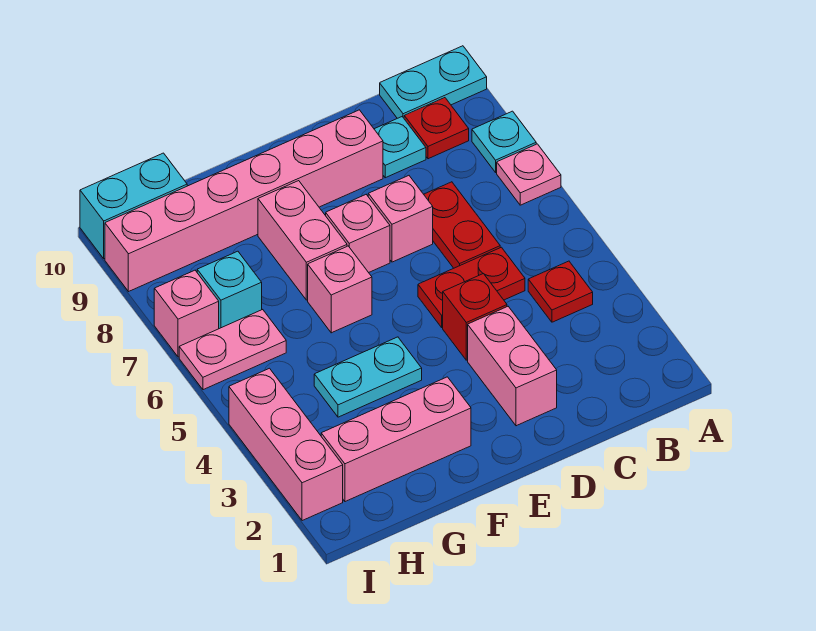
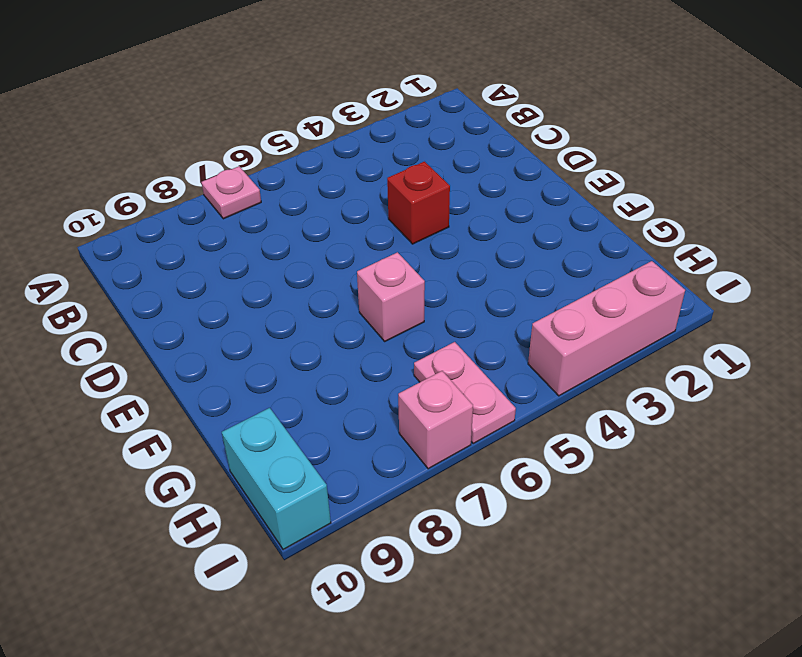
none -> cyan plate A8 level 1
none -> cyan plate A10:B10 level 1
none -> red plate B4 level 1

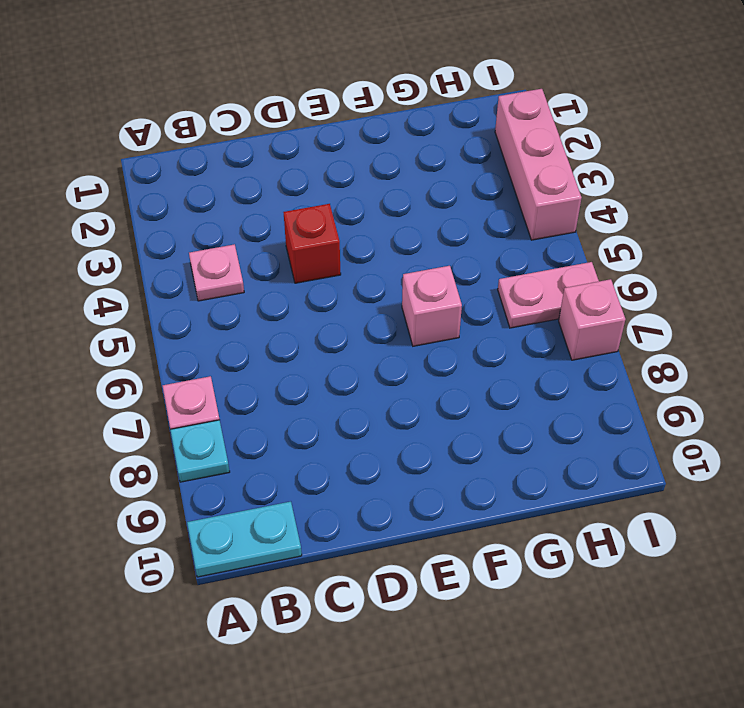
pink plate B4 level 1 -> red plate B4 level 1
none -> red plate B9 level 1
none -> red plate C5:D5 level 1
none -> red plate C6:C7 level 1

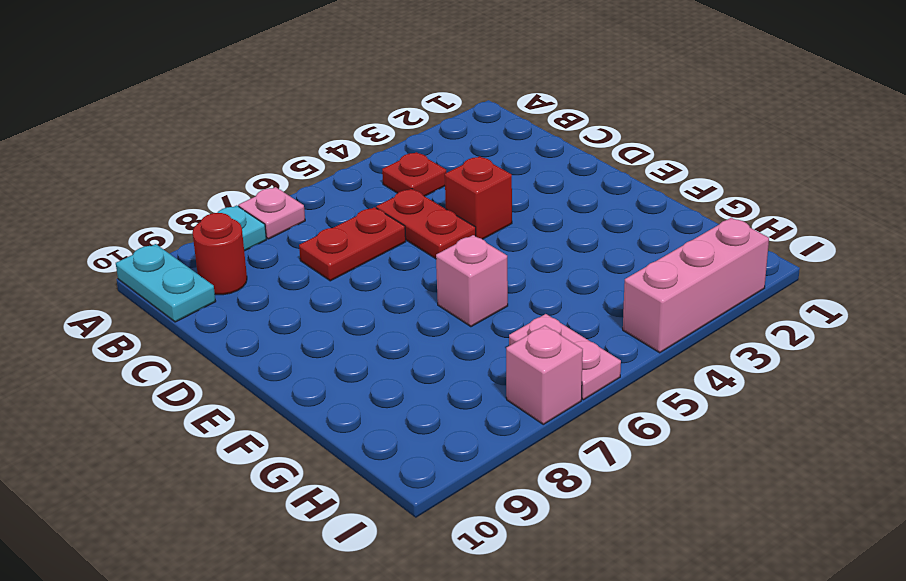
red round brick B9 level 1 -> red plate B9 level 1
none -> cyan plate C9 level 1
none -> pink brick D2:D3 level 1
none -> pink brick D7 level 1

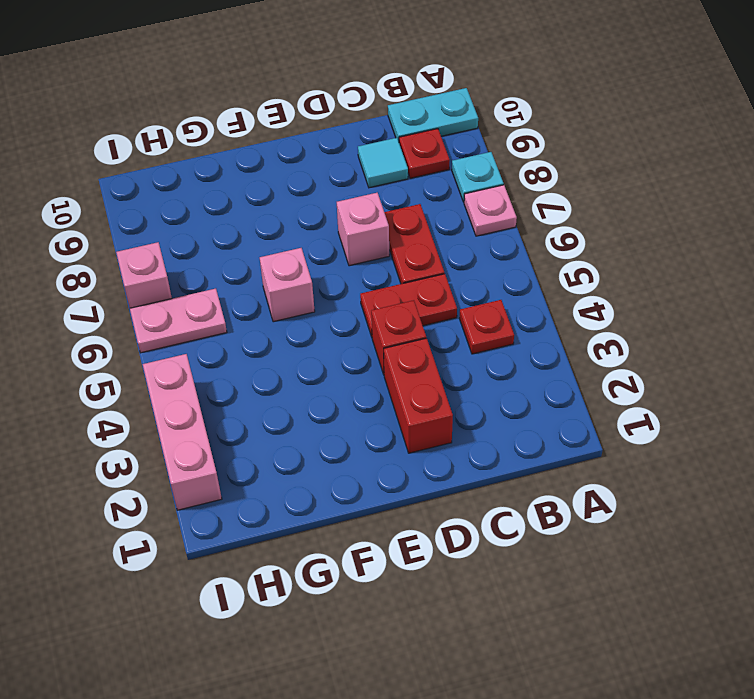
cyan tile C9 level 1 -> cyan plate C9 level 1
red brick D2:D3 level 1 -> pink brick D2:D3 level 1
none -> pink brick D9:I9 level 1
none -> pink brick E7 level 1
none -> pink brick F2:H2 level 1

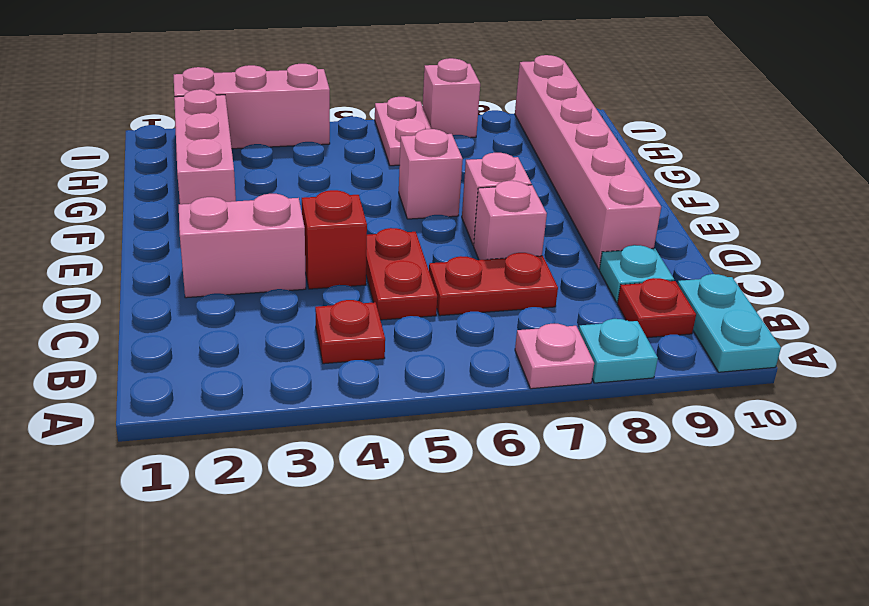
none -> cyan plate F4:G4 level 1
none -> pink brick F7:F8 level 1
none -> cyan brick H7 level 1

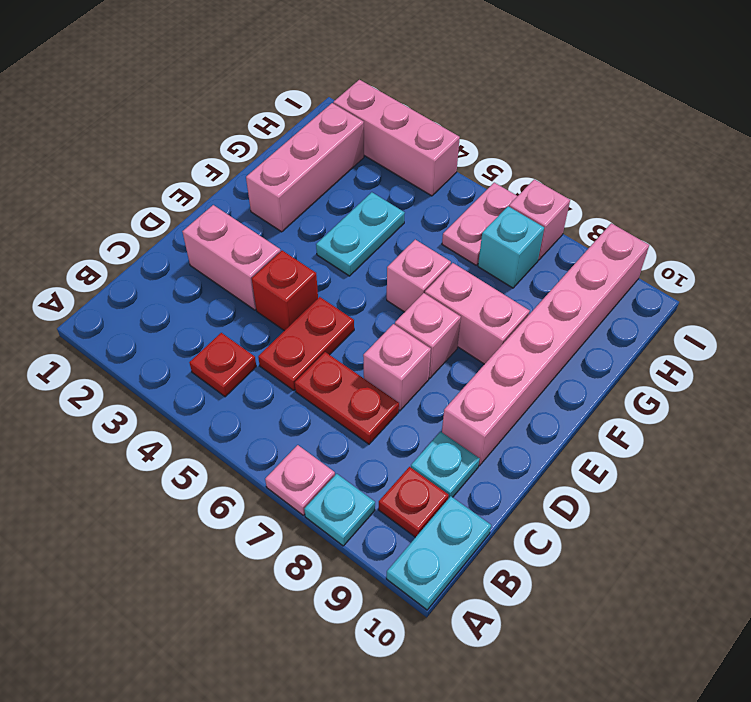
none -> cyan brick H10:I10 level 1

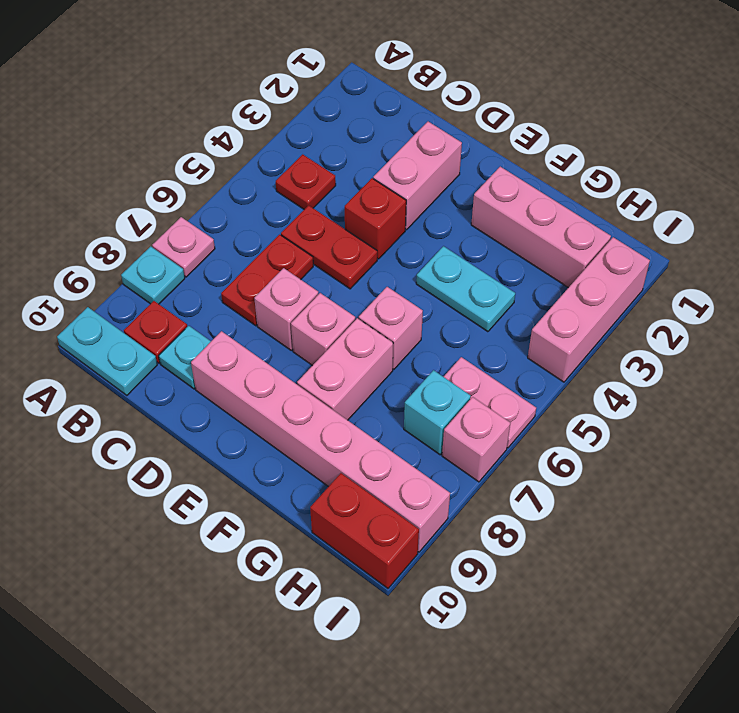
red brick H10:I10 level 1 -> cyan brick H10:I10 level 1

